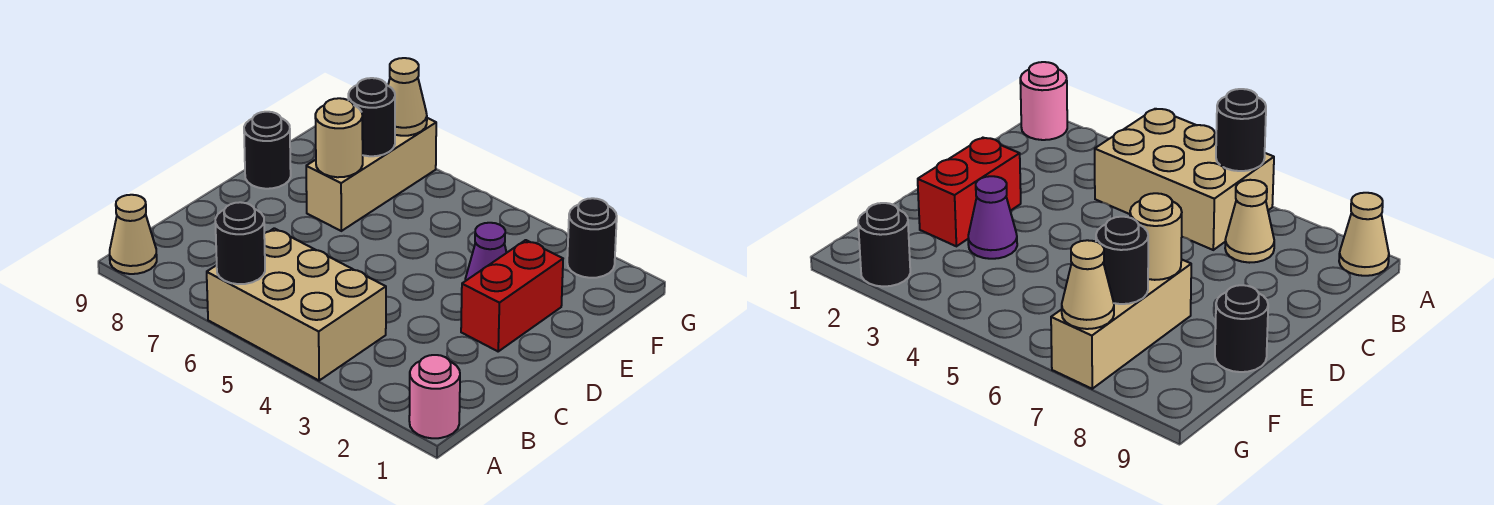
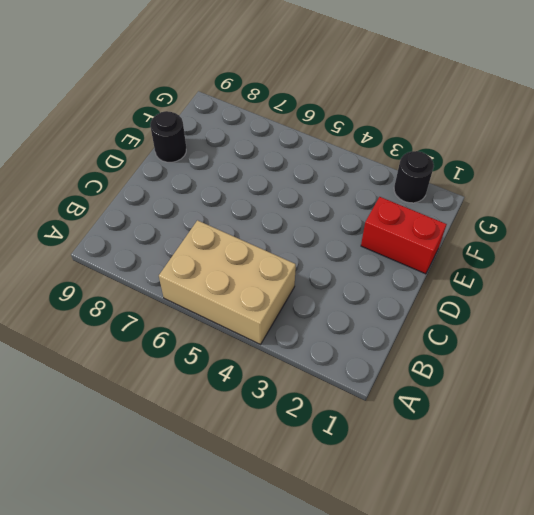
red brick E1:E2 level 1 -> red brick D2:E2 level 1
none -> pink round brick A1 level 1
none -> tan cone A9 level 1
none -> tan cone B7 level 1

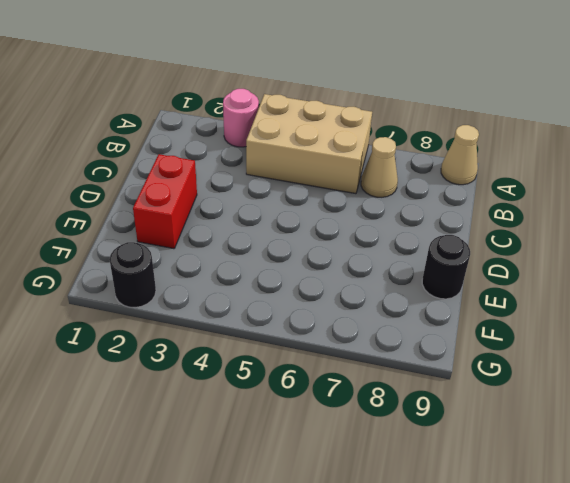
pink round brick A3 level 1 -> pink round brick A1 level 1
none -> purple cone E3 level 1
none -> tan brick E7:G7 level 1
none -> black round brick A6 level 2

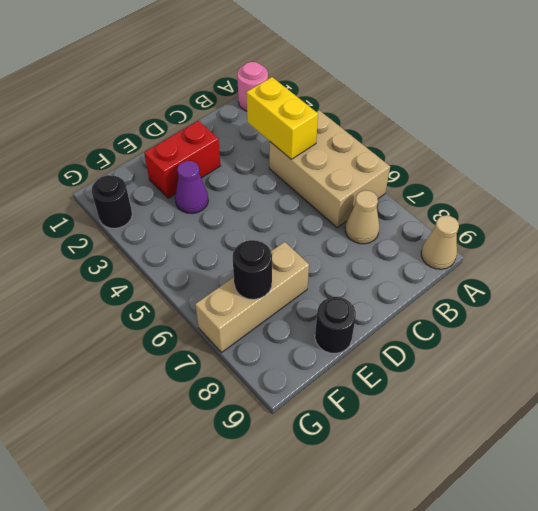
yellow brick B3:B4 level 2 -> none
none -> black round brick A6 level 2
none -> tan round brick E7 level 2
none -> tan cone G7 level 2

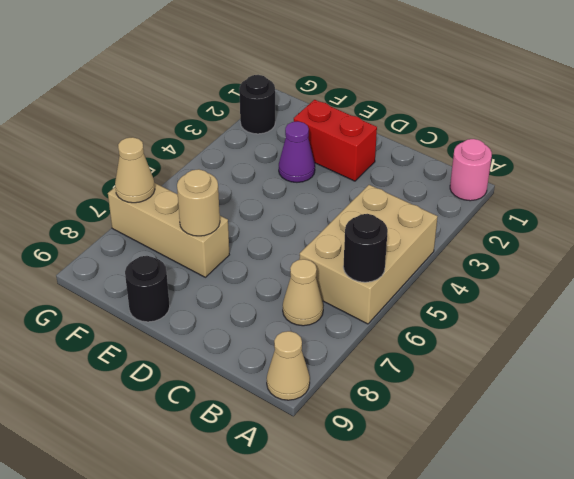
none -> black round brick F7 level 2

